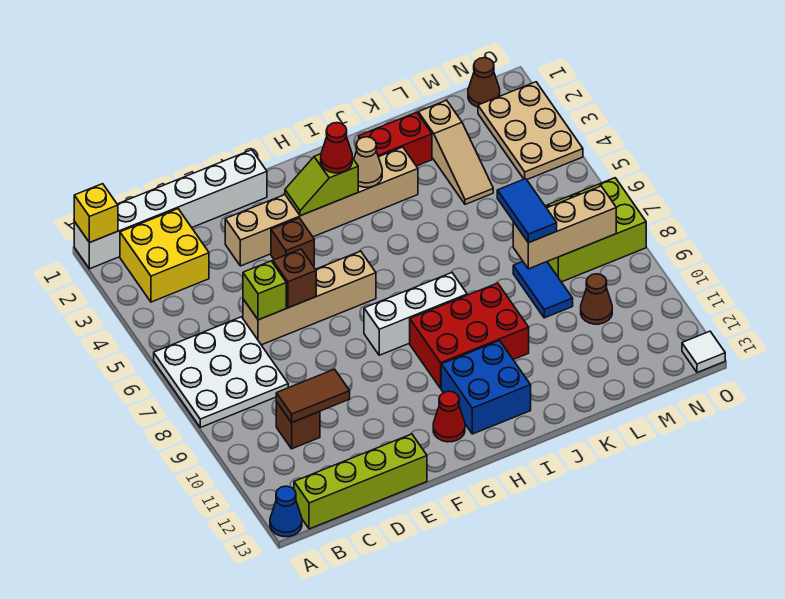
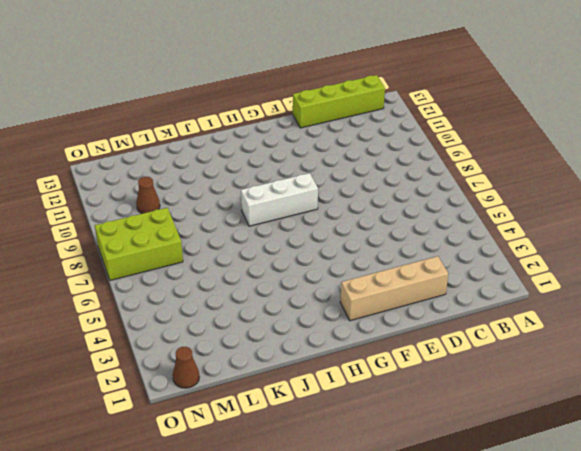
tan brick D2:G2 level 1 -> tan brick D6:G6 level 1
none -> white brick A1:F1 level 1
none -> white plate A6:C8 level 1
none -> blue cone A13 level 1
none -> yellow brick B2:C3 level 1

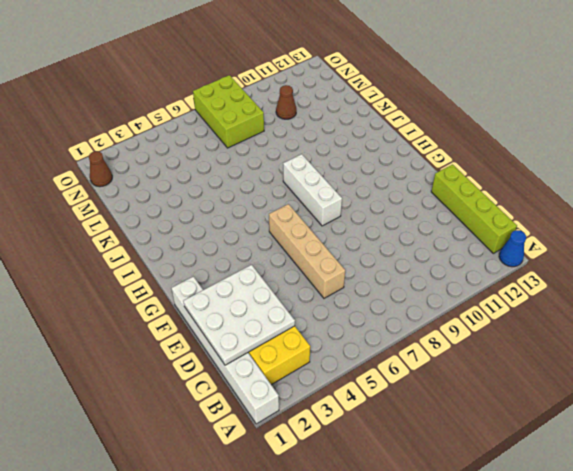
white plate C1:E3 level 2 -> white plate A6:C8 level 1
none -> brown brick C10 level 1
none -> tan brick E3:J3 level 1
none -> brown brick F4 level 1
none -> red cone G12 level 1

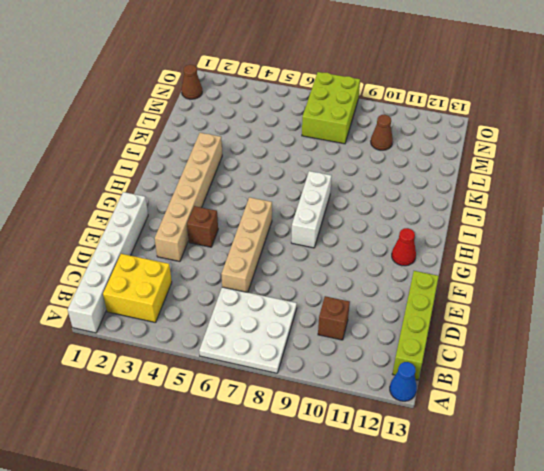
none -> red brick H9:J10 level 1
none -> blue brick H11:I12 level 1
none -> red brick J2:K2 level 1
none -> tan slope L2:L4 level 1 top 2

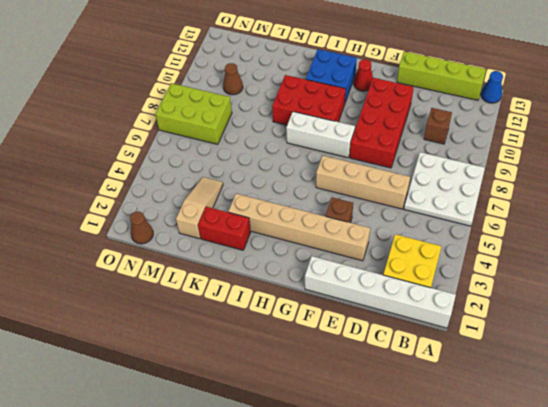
red brick E8:F11 level 1 -> none
none -> blue tile L8:L9 level 1
none -> tan plate N2:O4 level 1
none -> white tile O13 level 1
none -> yellow brick A1 level 2

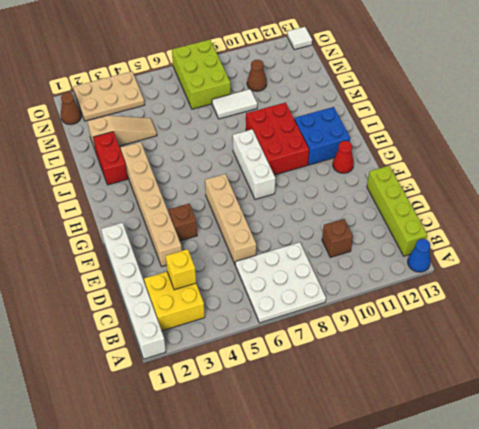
yellow brick C3 level 2 -> yellow brick A1 level 2
white tile L8:L9 level 1 -> blue tile L8:L9 level 1
none -> brown tile C10:D10 level 2
none -> lime brick D6 level 2
none -> brown brick E6 level 2
none -> lime slope G3:H3 level 2 top H

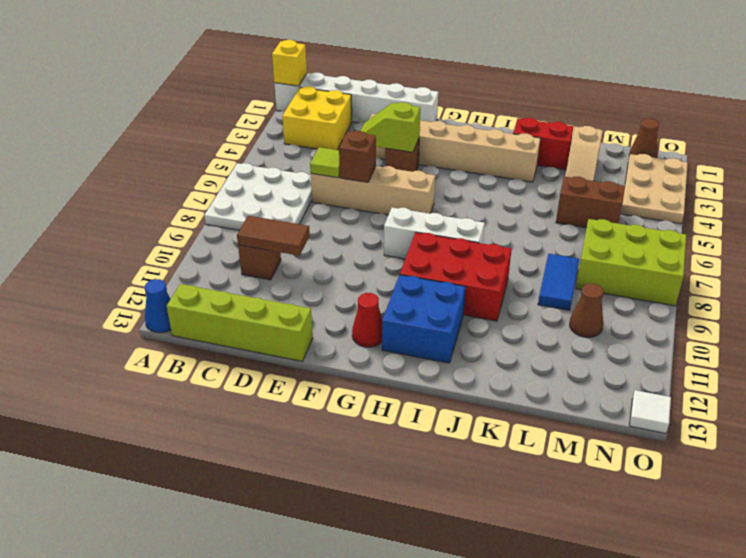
lime tile D6 level 2 -> lime brick D6 level 2
lime slope E4:F4 level 2 top F -> lime slope G3:H3 level 2 top H
brown brick L5:M5 level 1 -> none
none -> tan cone I3 level 2
none -> tan brick L8:N8 level 2
none -> red cone H3 level 3
none -> blue tile L7:L8 level 3

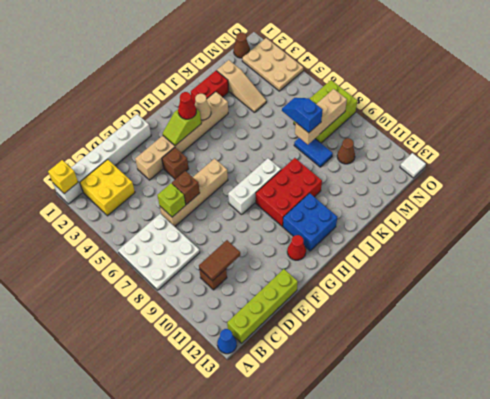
blue slope L7:L8 level 3 top 8 -> blue tile L7:L8 level 3

